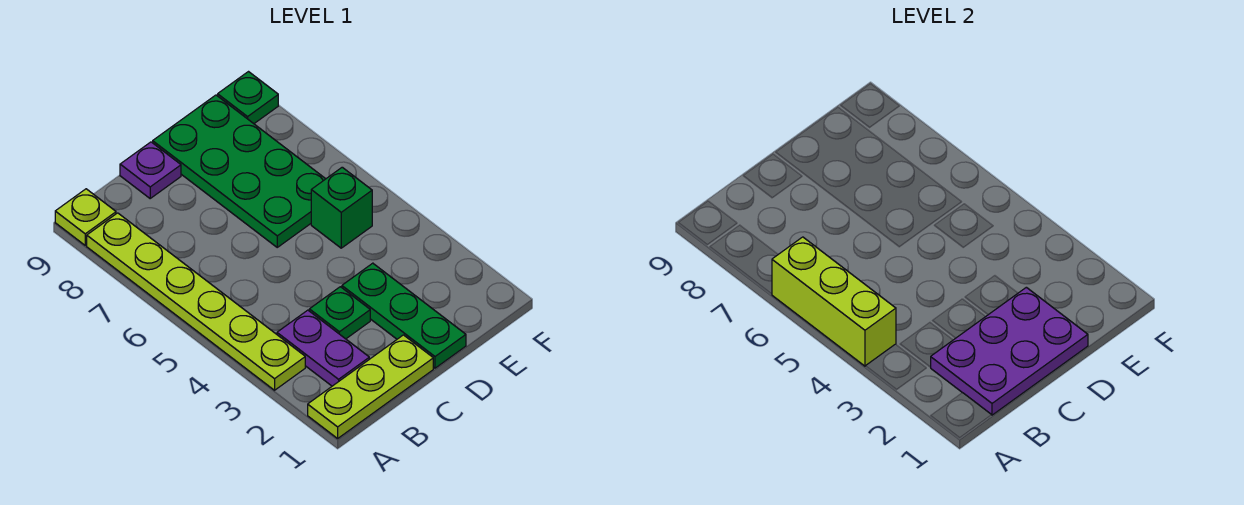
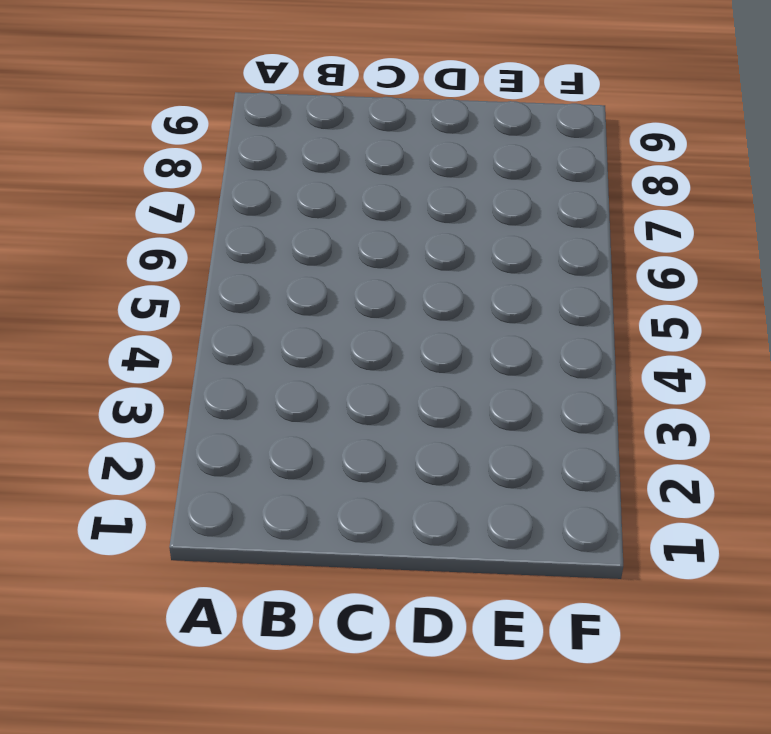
none -> lime plate A1:C1 level 1
none -> lime plate A3:A8 level 1
none -> lime plate A9 level 1

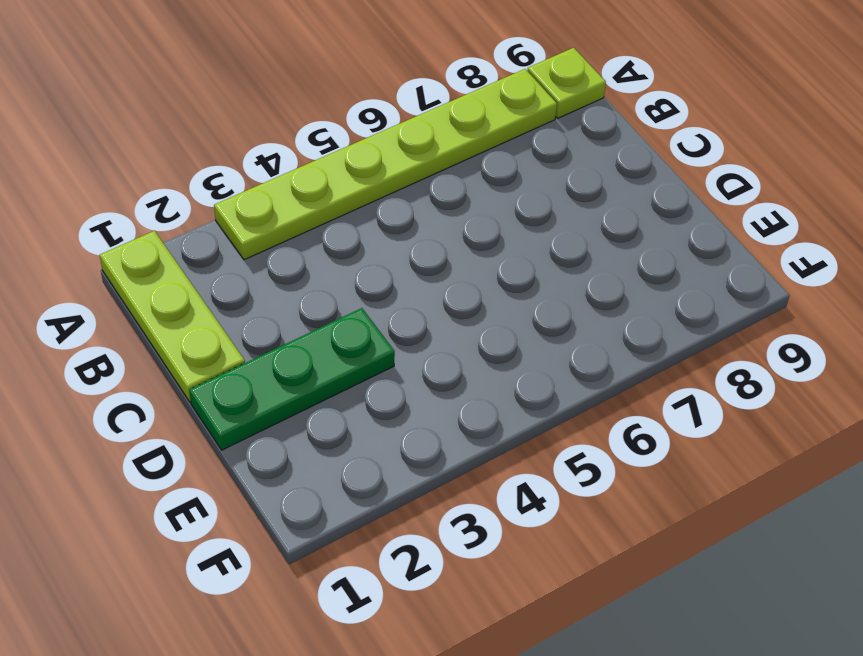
none -> purple plate B2:B3 level 1
none -> green plate C3 level 1
none -> purple plate C9 level 1

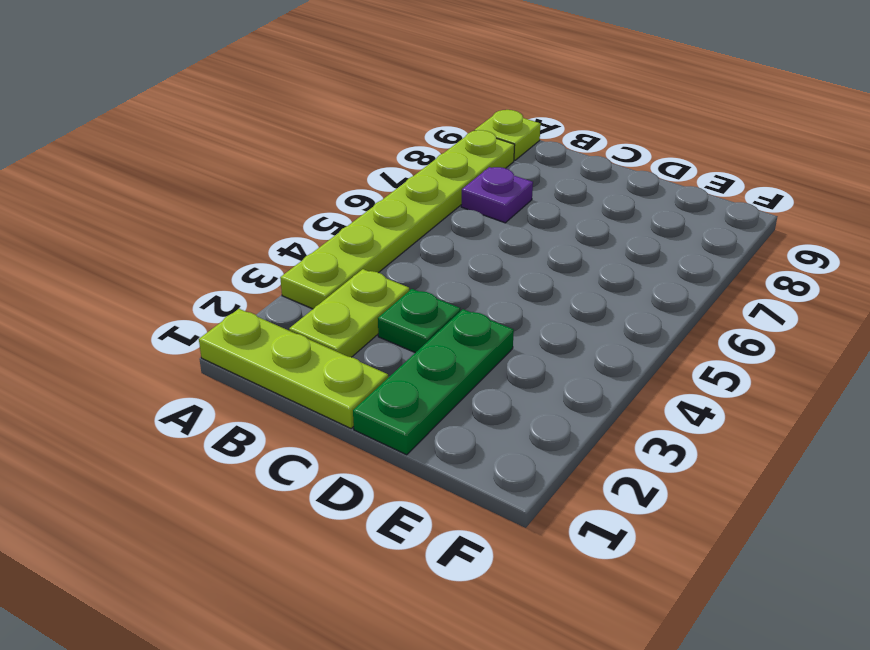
lime plate B2:B3 level 1 -> purple plate B2:B3 level 1
purple plate B7 level 1 -> purple plate C9 level 1
none -> green plate D6:E9 level 1
none -> green brick E5 level 1
none -> green plate F9 level 1

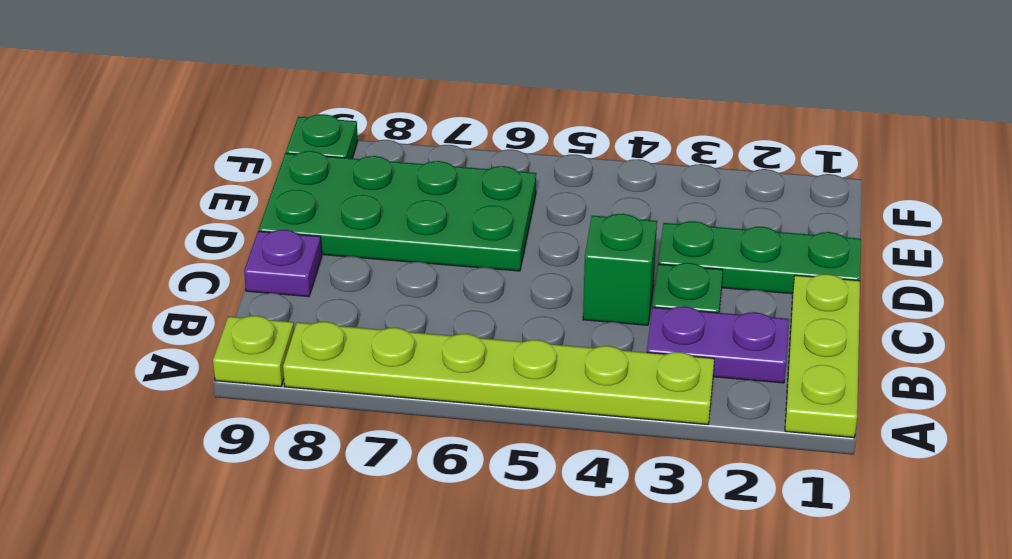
green brick C4 level 1 -> green brick E5 level 1
none -> lime brick A4:A6 level 2
none -> purple plate B1:D2 level 2

